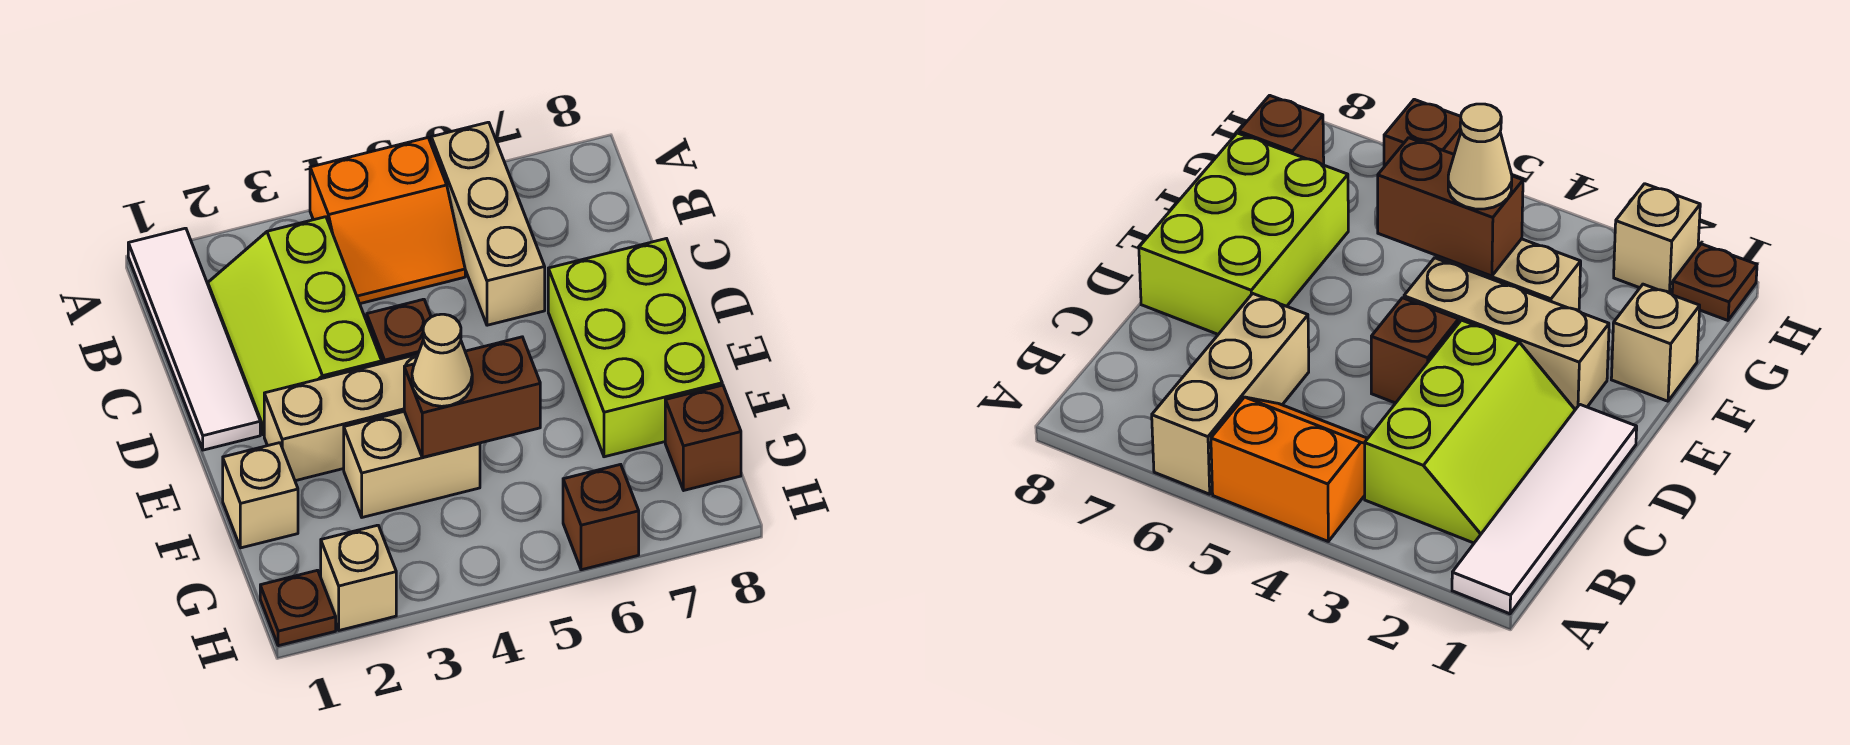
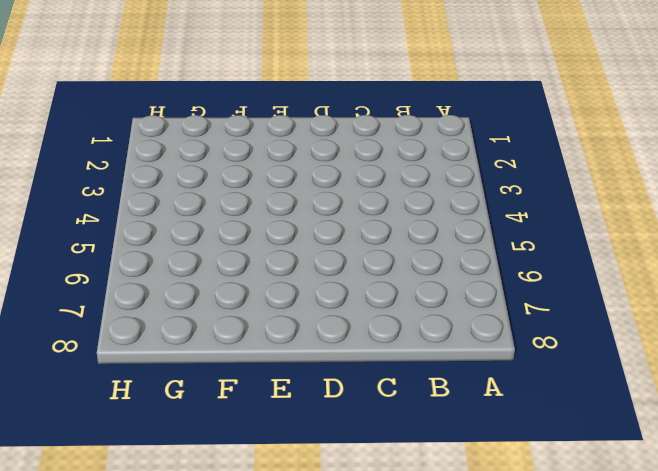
none -> white tile A1:D1 level 1
none -> orange slope A4:B5 level 1 top A
none -> tan brick A6:C6 level 1

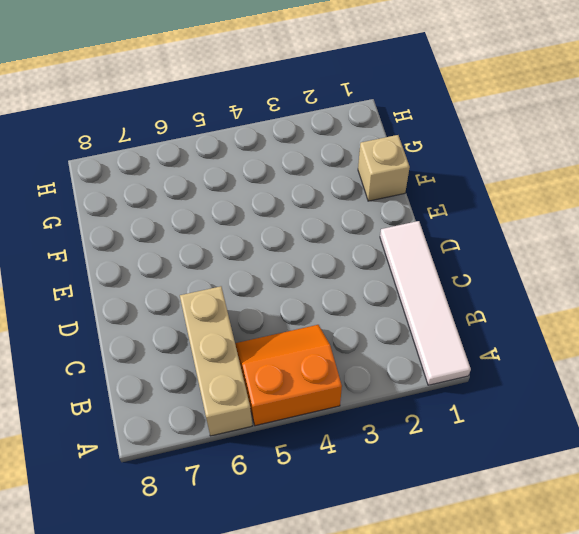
none -> lime slope B2:D3 level 1 top 3
none -> brown brick D4 level 1
none -> lime brick D7:F8 level 1

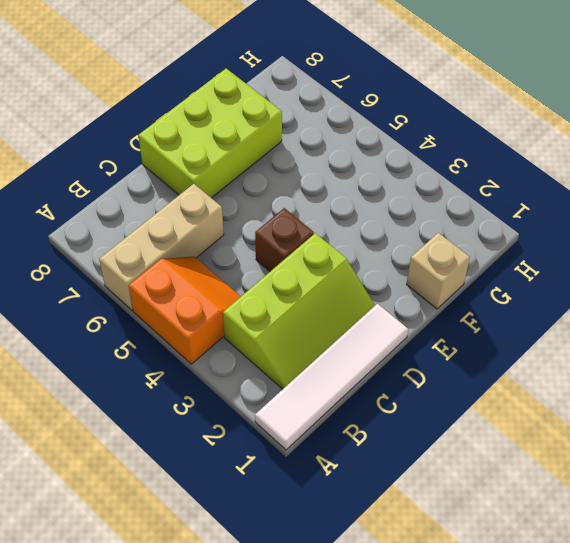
none -> tan brick E2:E4 level 1
none -> tan brick F3:F4 level 1
none -> brown brick G8 level 1

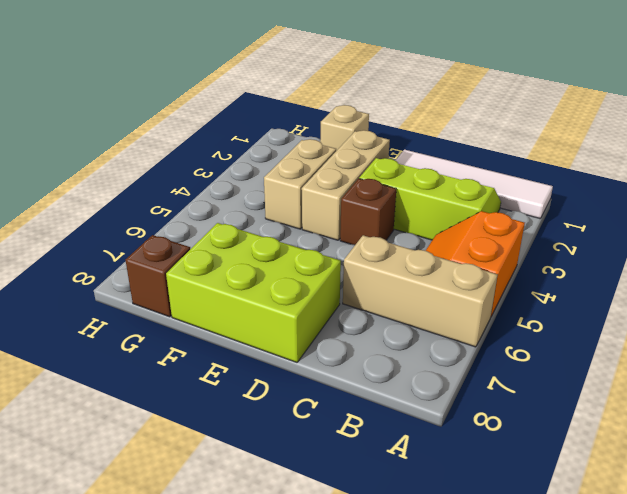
none -> brown plate H1 level 1
none -> tan brick H2 level 1
none -> brown brick H6 level 1

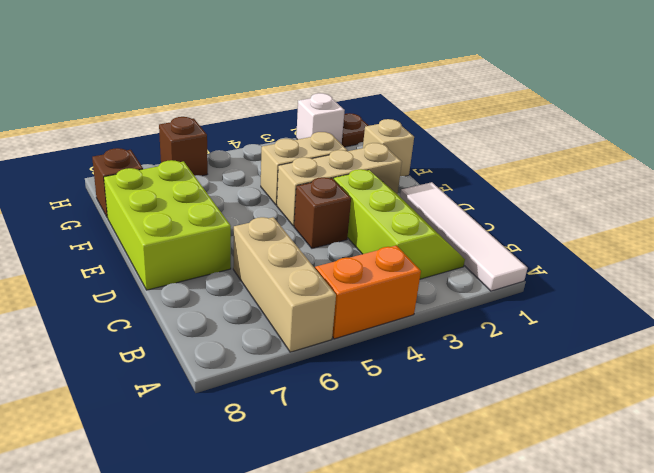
white brick H2 level 1 -> tan brick H2 level 1
none -> brown brick F4:F5 level 2
none -> tan cone F4 level 3

